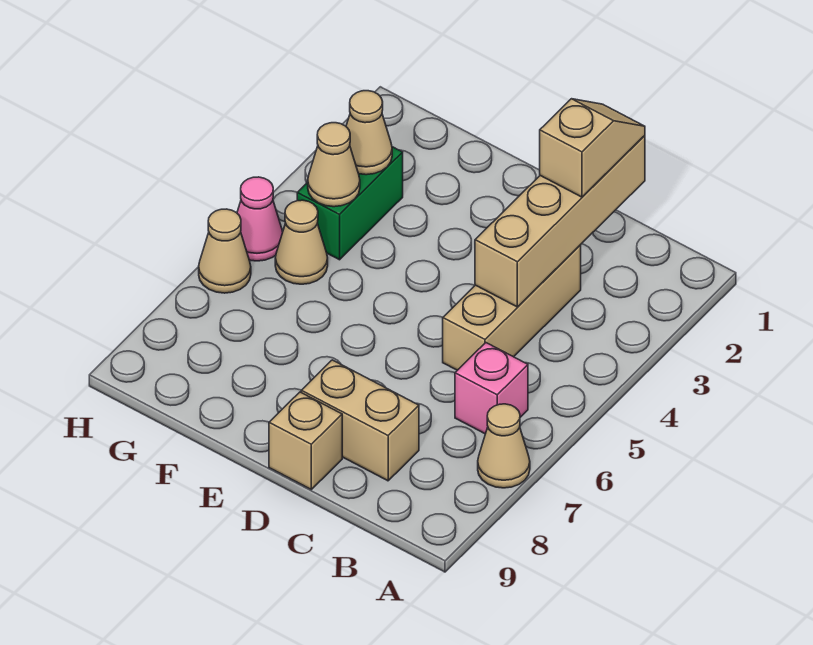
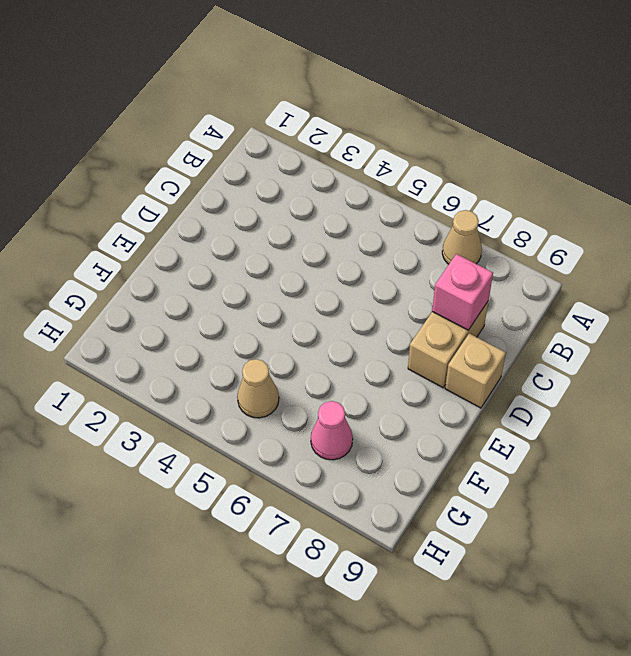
pink brick C8 level 2 -> pink brick B6 level 1
pink cone G7 level 1 -> pink cone H5 level 1
none -> tan brick C3:C5 level 1
none -> green brick G3:G4 level 1
none -> tan cone H6 level 1

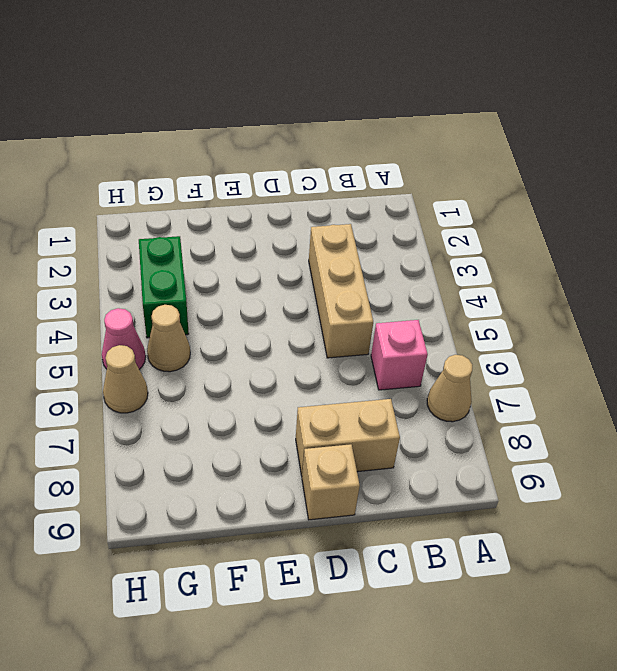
none -> tan brick C1:C4 level 2
none -> tan cone G3 level 2
none -> tan cone G4 level 2

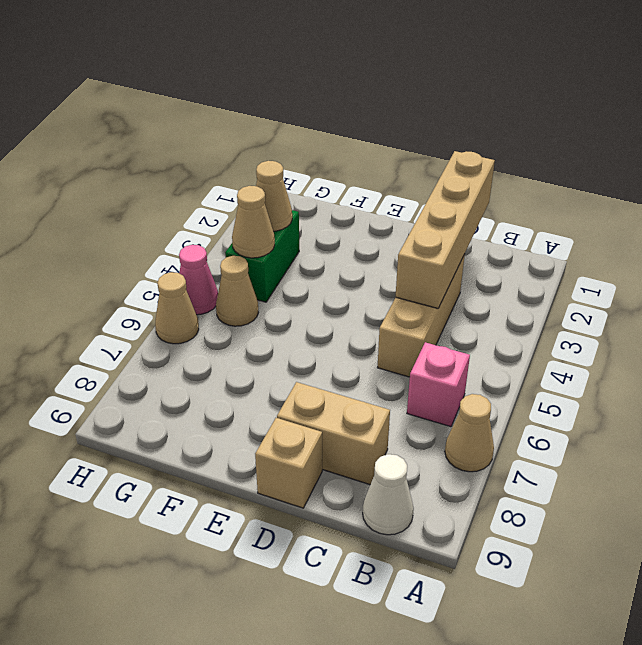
white cone B9 level 1 -> none
none -> tan slope C1:C2 level 3 top 2

